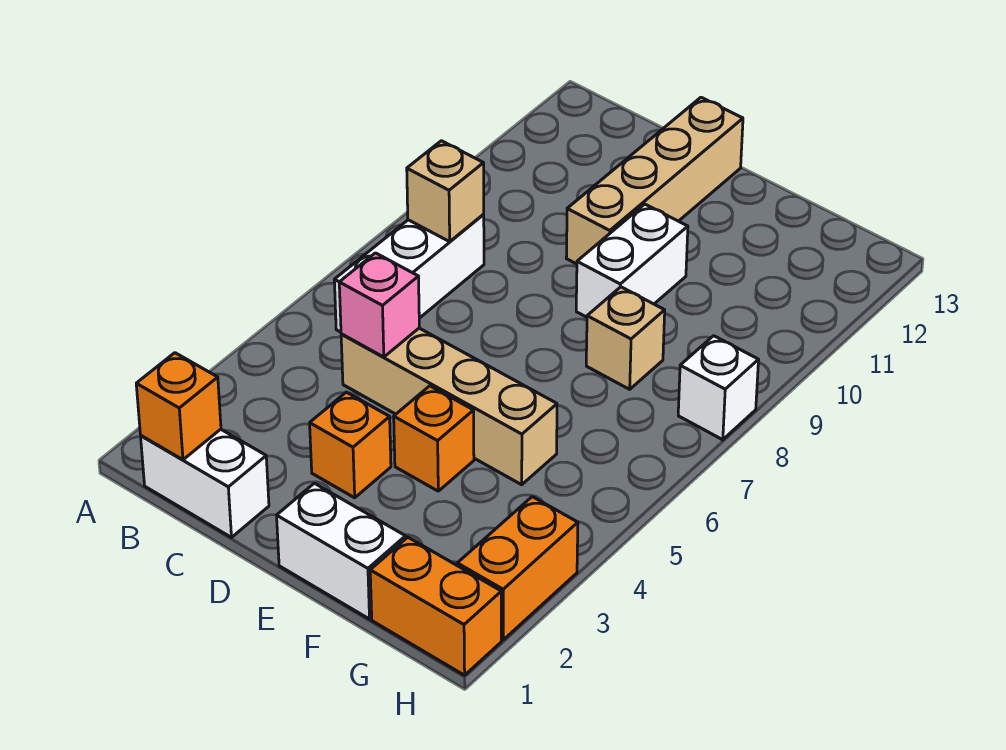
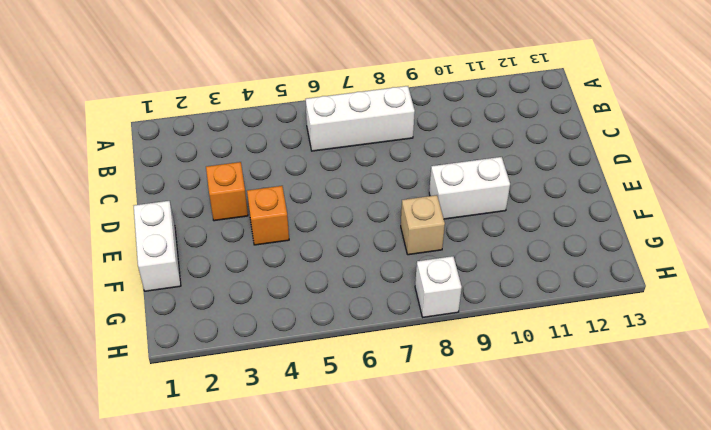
none -> white brick B1:C1 level 1
none -> tan brick C5:F5 level 1
none -> tan brick D10:D13 level 1

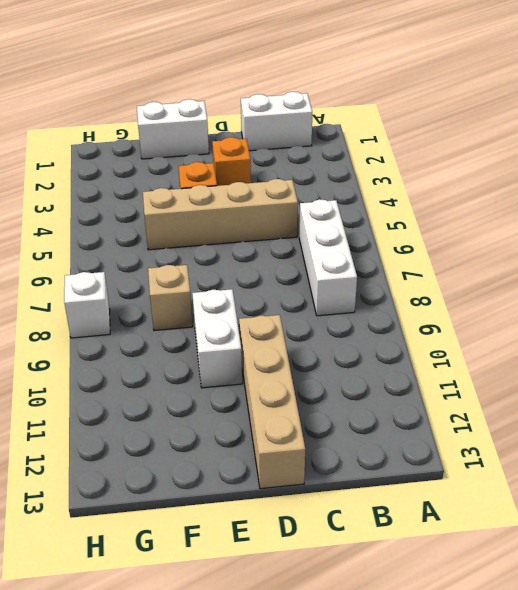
none -> orange brick G1:H1 level 1
none -> orange brick H2:H3 level 1
none -> orange brick B1 level 2

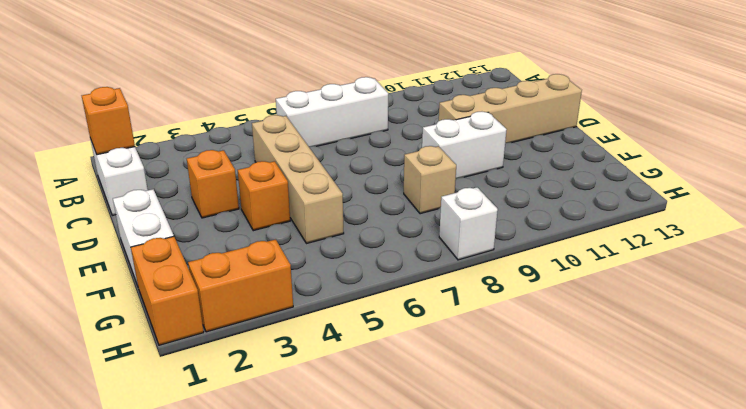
none -> tan brick B8 level 2
none -> pink brick C5 level 2

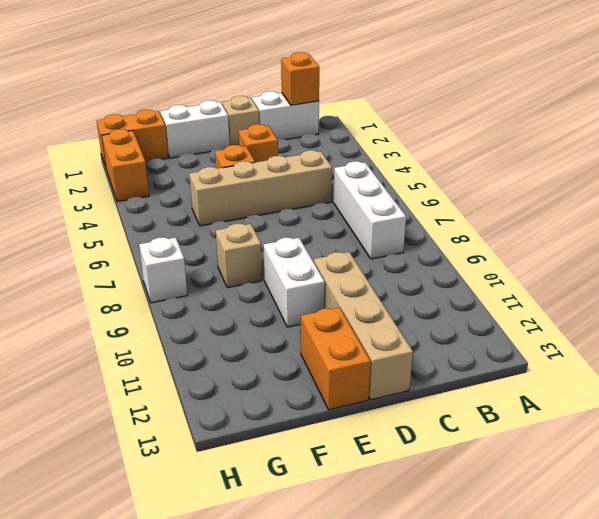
tan brick D1 level 1 -> tan brick B8 level 2
orange brick E12:E13 level 1 -> none
none -> pink brick C5 level 2

